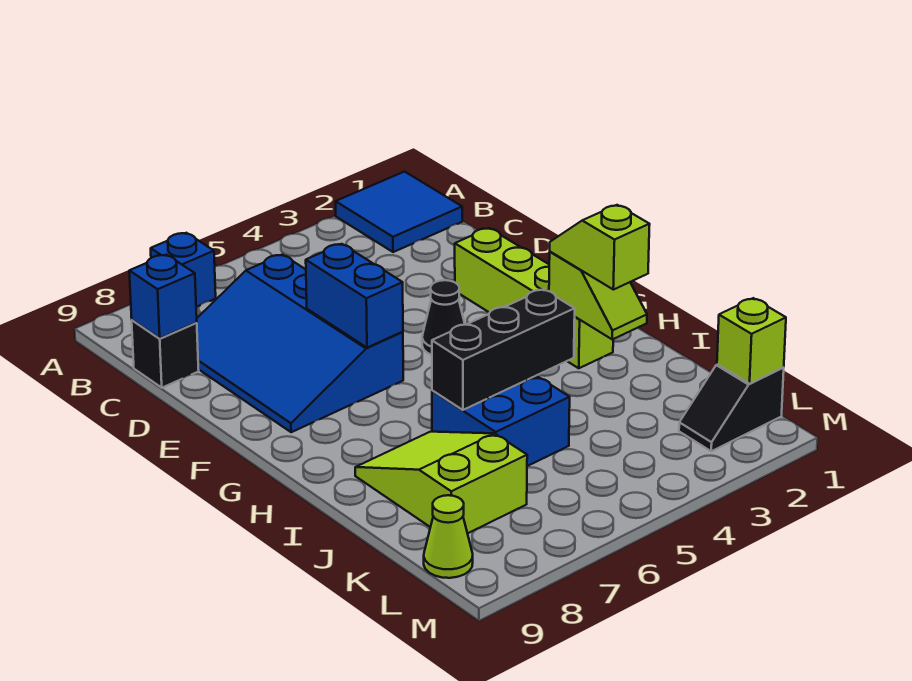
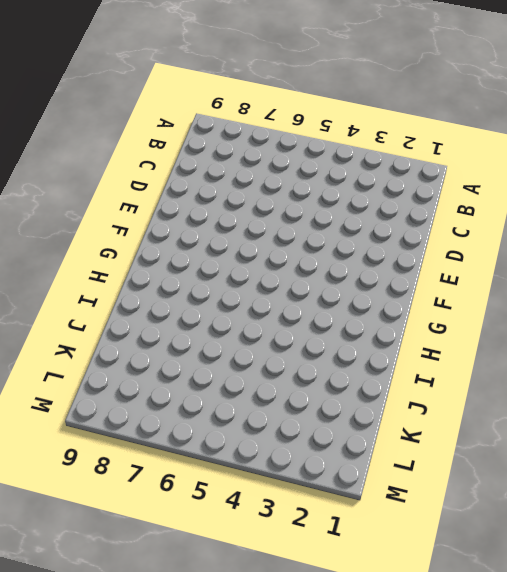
none -> blue tile A1:B2 level 1
none -> blue brick A7 level 1
none -> blue slope C6:F8 level 1 top 6

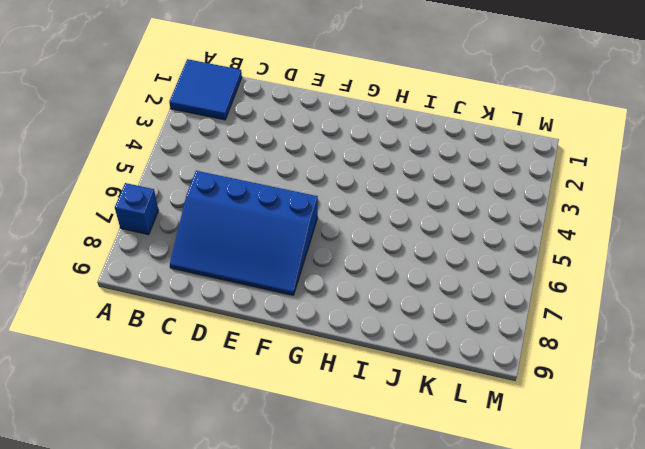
none -> black brick C9 level 1
none -> lime brick E2:H2 level 1
none -> black cone F4 level 1

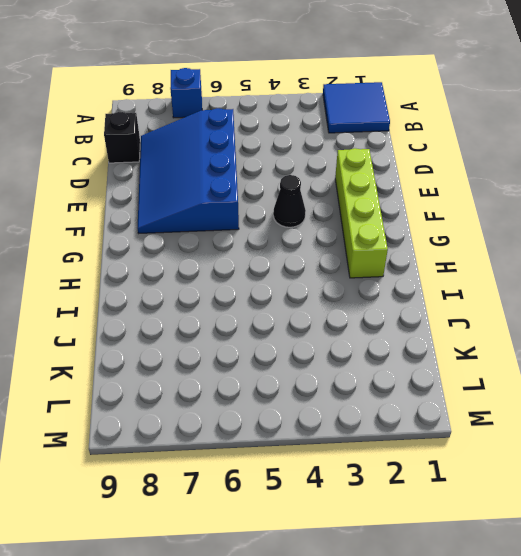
none -> blue brick I5:J6 level 1
none -> lime slope I7:K8 level 1 top K
none -> black slope L1:L2 level 1 top 1

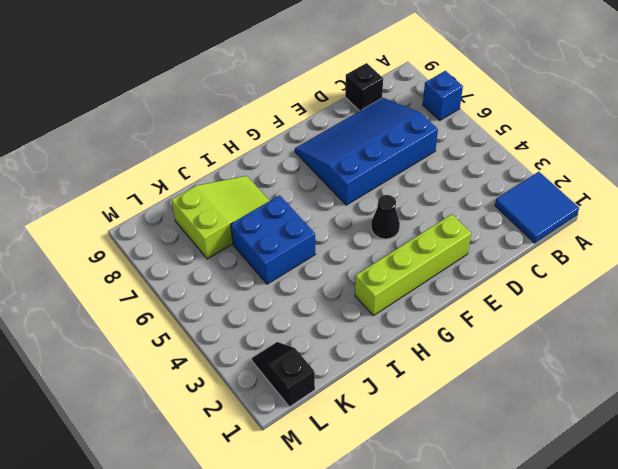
none -> lime cone L9 level 1
none -> blue brick C9 level 2
none -> blue brick E6:F6 level 2

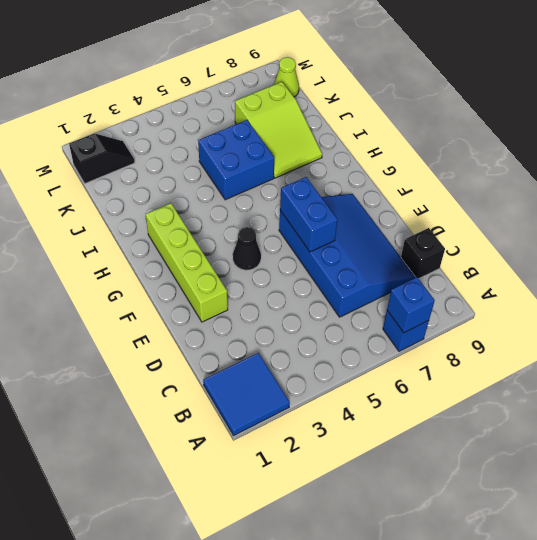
blue brick A7 level 2 -> blue brick C9 level 2
none -> lime slope H2:I2 level 2 top H
none -> black brick I4:I6 level 2
none -> lime brick L1 level 2

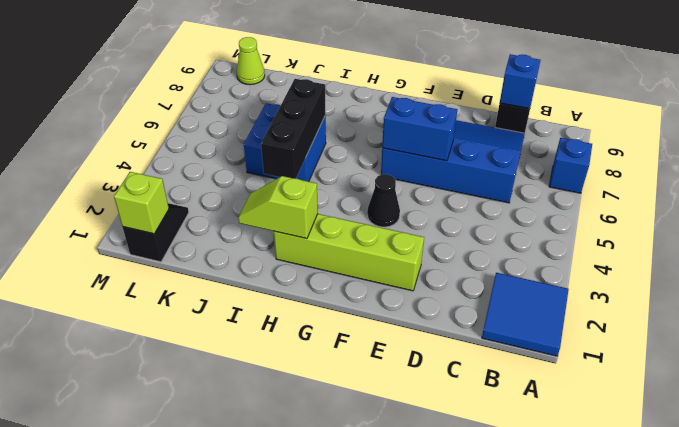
none -> lime slope I7:K8 level 1 top K
none -> lime slope H2:I2 level 3 top I

